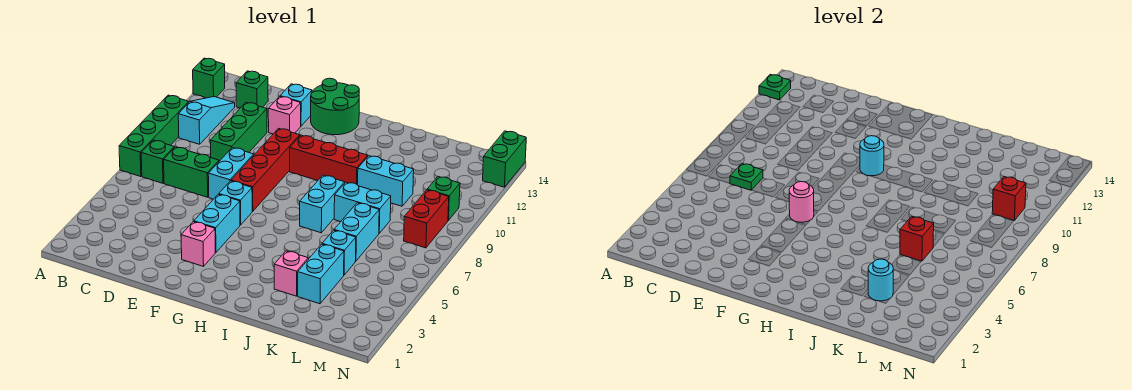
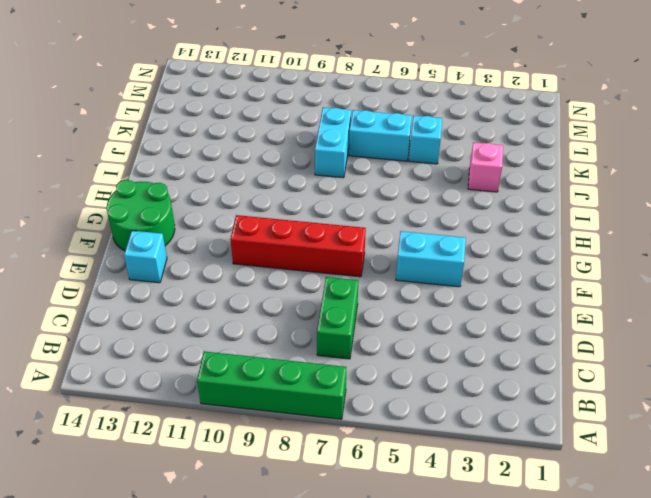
none -> green brick A13 level 1
none -> green brick B7 level 1
none -> cyan slope B10:B12 level 1 top 10
none -> green brick C13 level 1

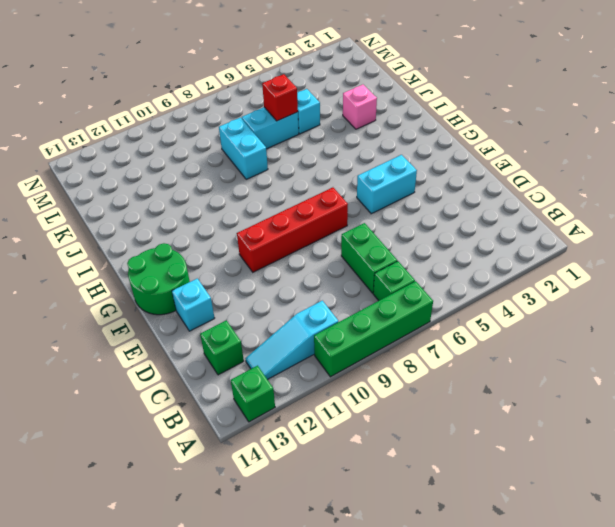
none -> green brick D9:D11 level 1
none -> cyan brick E7:E8 level 1
none -> pink brick E12 level 1
none -> pink brick F3 level 1

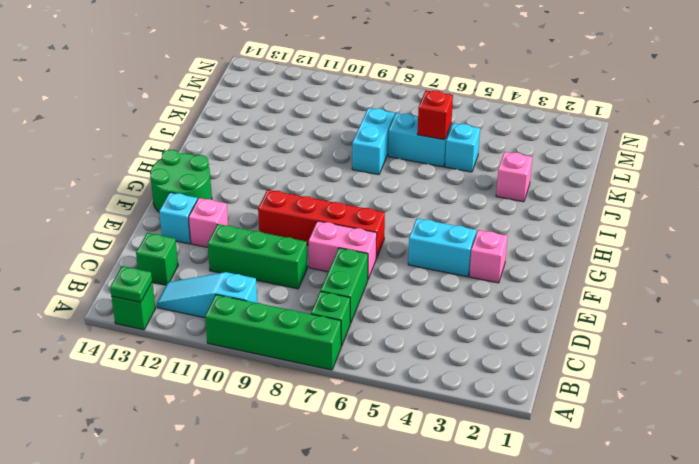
pink brick E7:E8 level 1 -> cyan brick E7:E8 level 1
none -> cyan brick F6 level 1
none -> red brick G10:I10 level 1
none -> cyan brick I7:I8 level 1
none -> cyan brick J10:K10 level 1

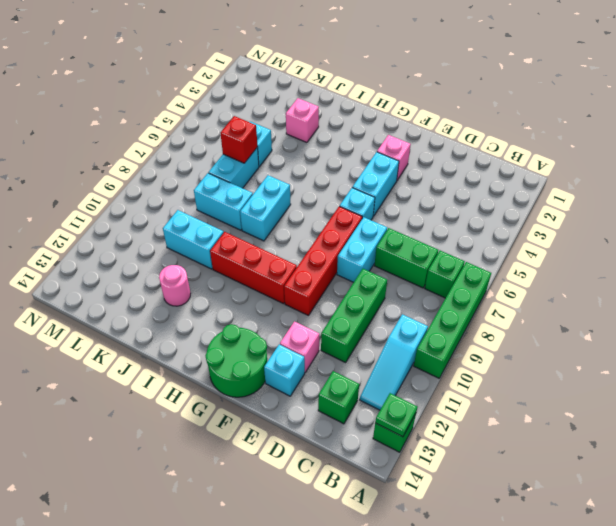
pink round brick J12 level 1 -> pink round brick F6 level 2
none -> cyan brick K3:K4 level 1
none -> red brick M8:M9 level 1
none -> green brick M10 level 1
none -> green brick N13:N14 level 1

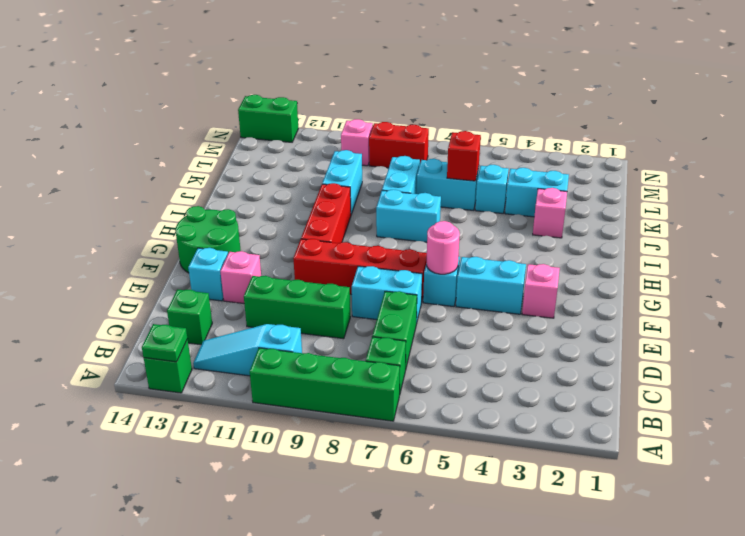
pink brick M10 level 1 -> green brick M10 level 1
none -> green plate C7 level 2
none -> cyan round brick G10 level 2
none -> cyan round brick K3 level 2
none -> red brick M10 level 2

